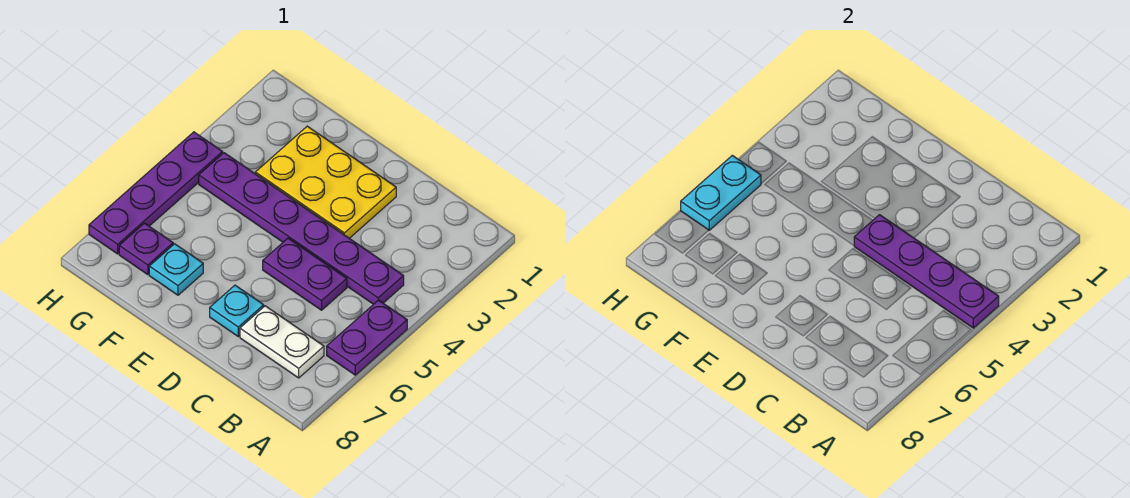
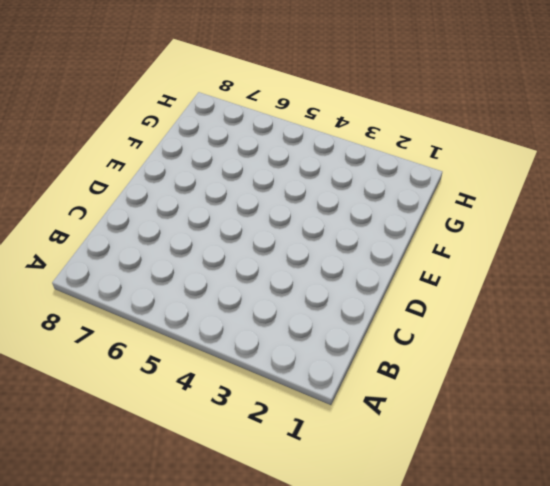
none -> purple plate A5:A6 level 1
none -> purple plate B4:G4 level 1

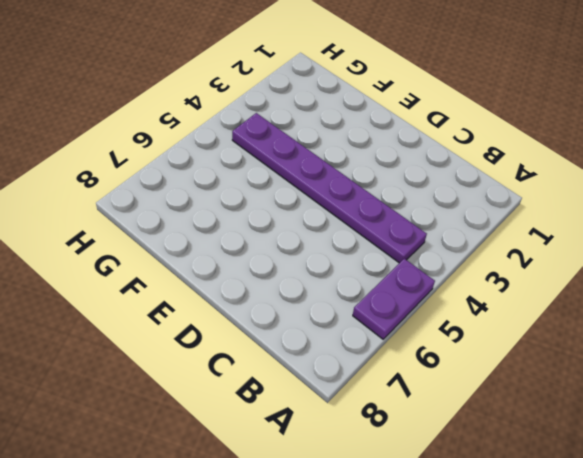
none -> white plate B7:C7 level 1
none -> purple plate C5:D5 level 1

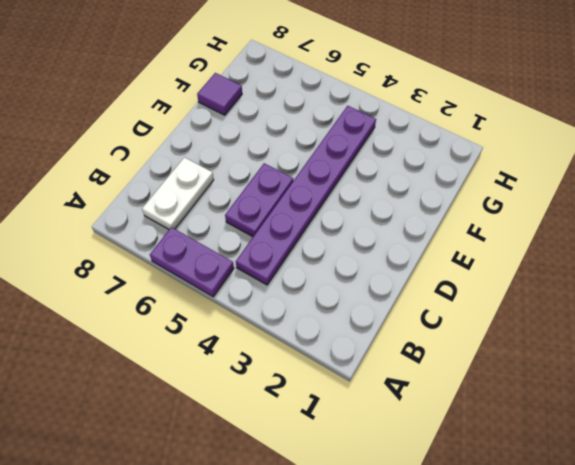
purple tile F8 level 1 -> none
none -> yellow plate D2:F3 level 1
none -> cyan plate D7 level 1

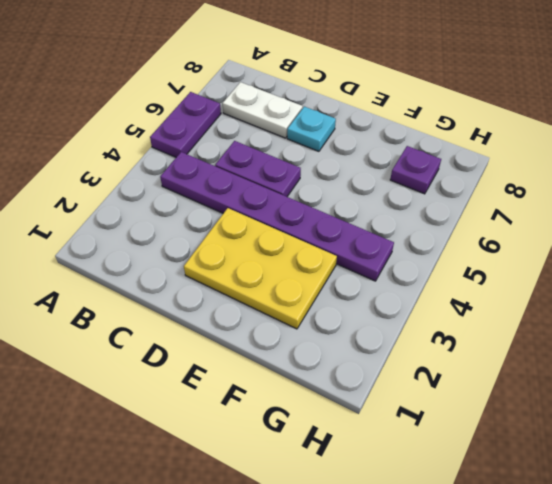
none -> cyan plate F7 level 1
none -> purple plate H4:H7 level 1

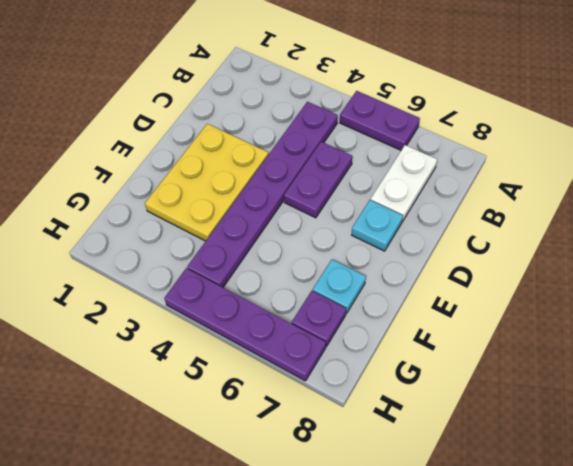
none -> purple plate A4:D4 level 2
none -> cyan plate H5:H6 level 2

